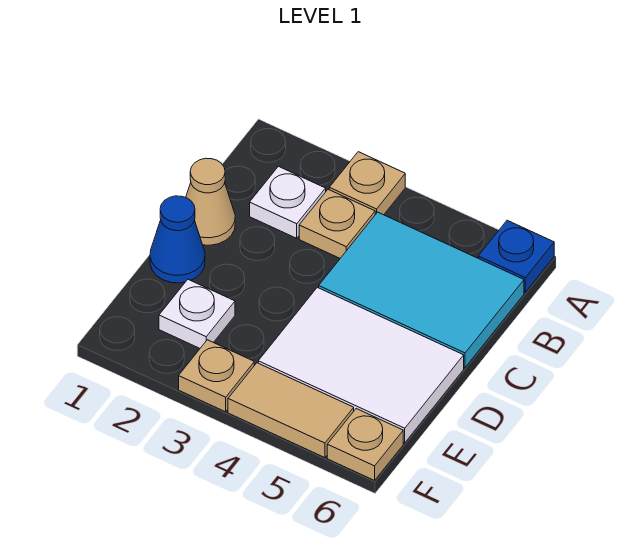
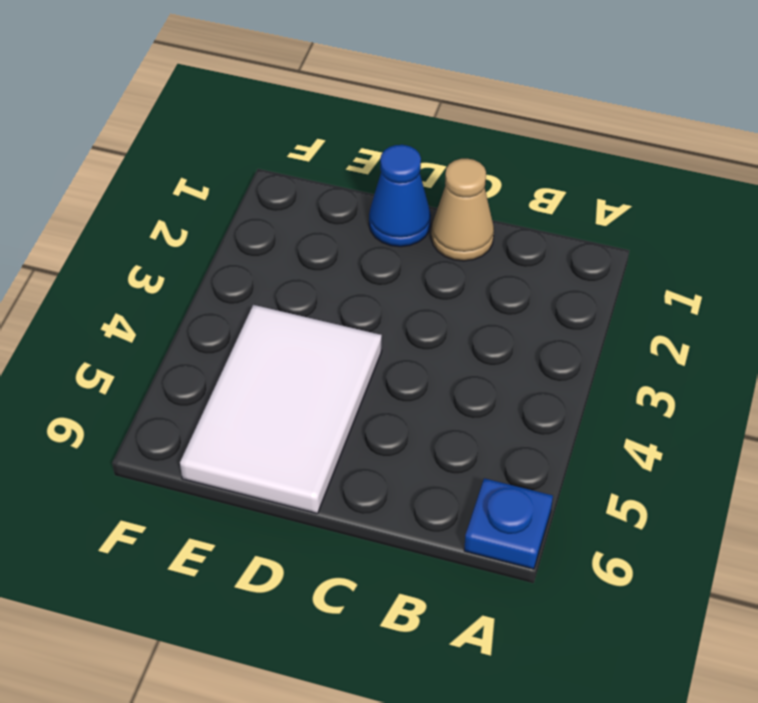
none -> tan plate A3 level 1
none -> white plate B2 level 1
none -> tan plate B3 level 1

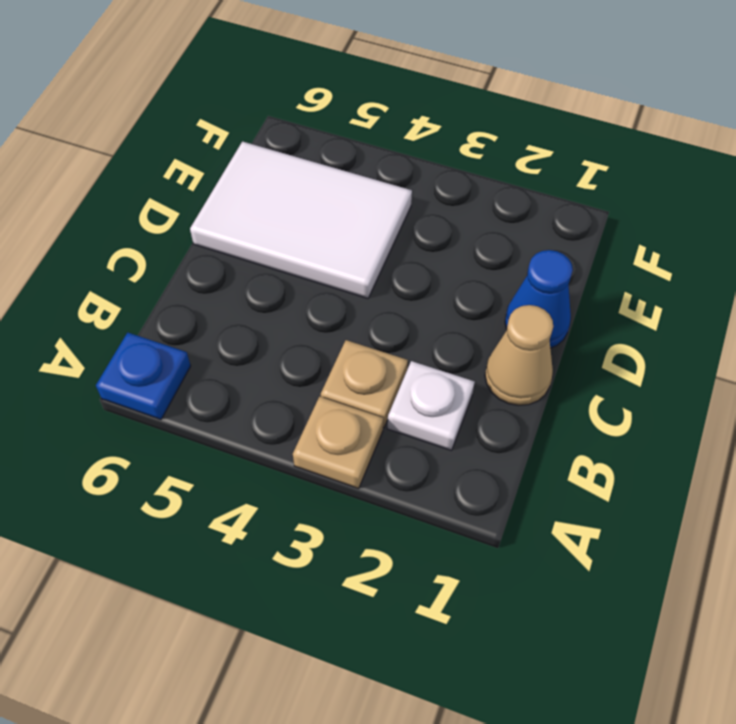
none -> cyan tile B4:C6 level 1
none -> white plate E2 level 1
none -> tan plate F3 level 1

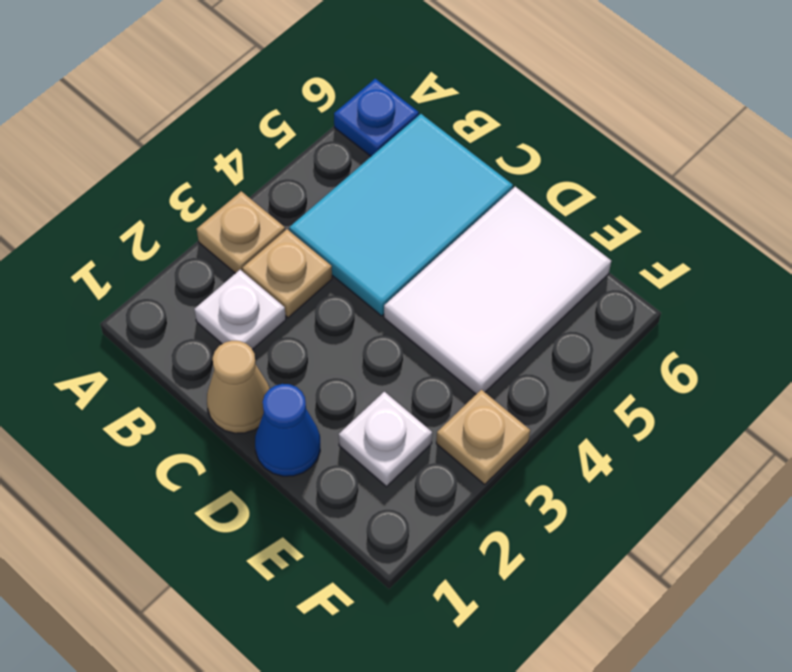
none -> tan tile F4:F5 level 1
none -> tan plate F6 level 1

